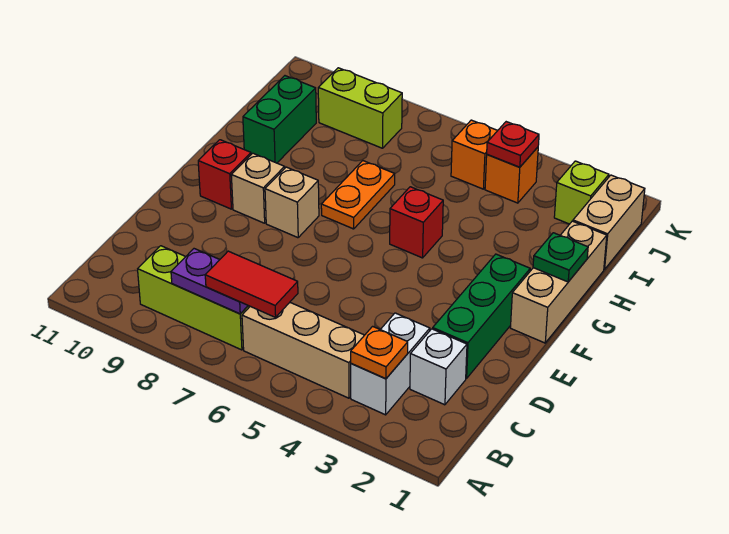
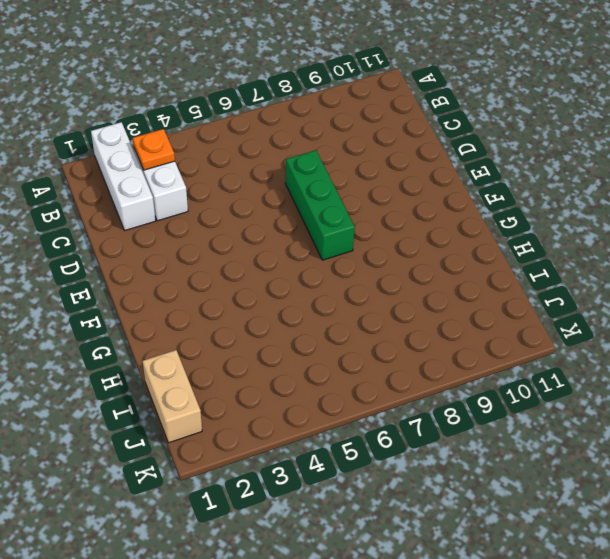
white brick A2:C2 level 1 -> white brick C2 level 1
green brick D7:F7 level 1 -> green brick D2:F2 level 1
none -> tan brick B4:B6 level 1
none -> lime brick B7:B9 level 1
none -> tan brick F1:H1 level 1

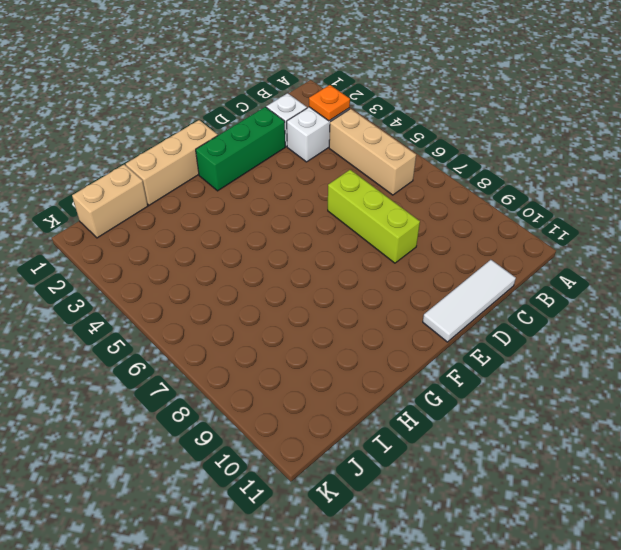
white tile C11:E11 level 1 -> none
lime brick D6:D8 level 1 -> lime brick B7:B9 level 1
none -> tan brick F8 level 1
none -> tan brick F9 level 1
none -> red brick F10 level 1

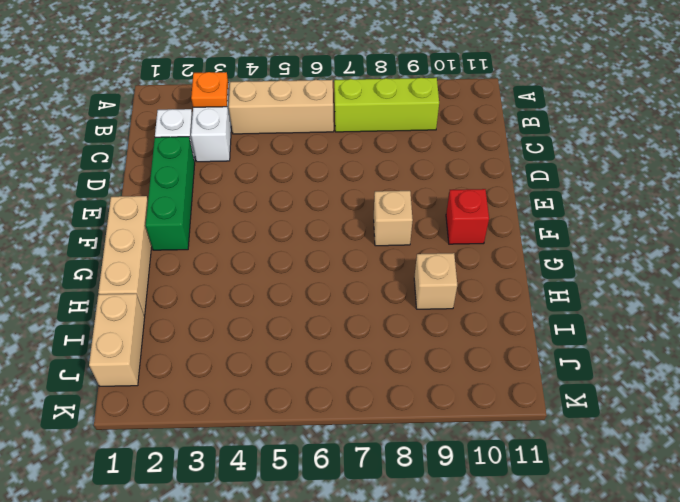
tan brick H9 level 1 -> tan brick F9 level 1
none -> red brick G5 level 1
none -> orange plate G7:H7 level 1
none -> green brick H10:I10 level 1

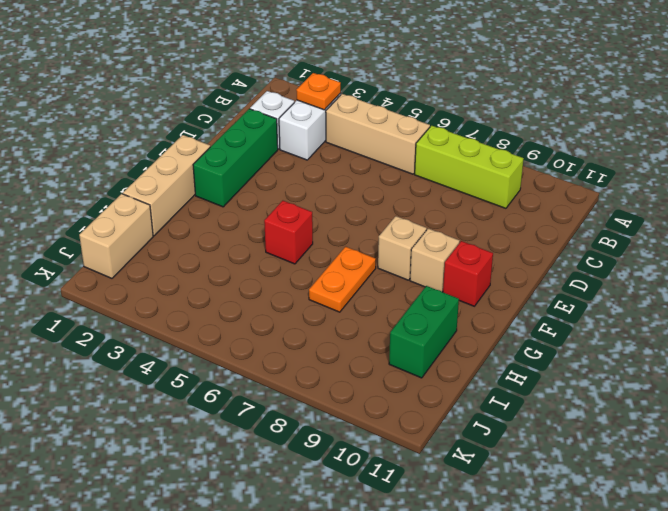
none -> lime brick J2 level 1
none -> orange brick J4 level 1
none -> orange brick J5 level 1

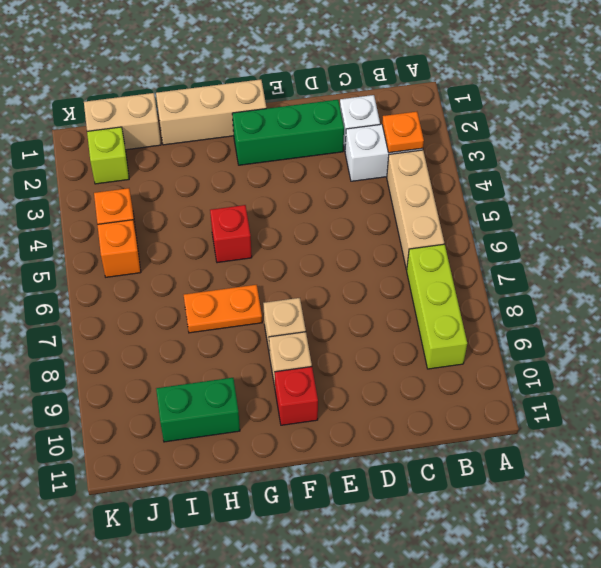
none -> lime brick J8:J9 level 1
none -> purple plate B7:B8 level 2
none -> green plate G1 level 2

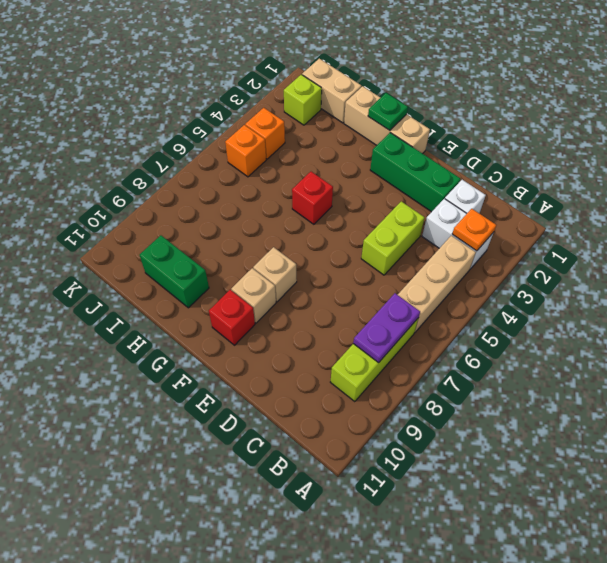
lime brick D4:D5 level 1 -> lime brick J8:J9 level 1
none -> orange plate G7:H7 level 1
none -> red plate J4 level 2
none -> red tile B6:B7 level 3

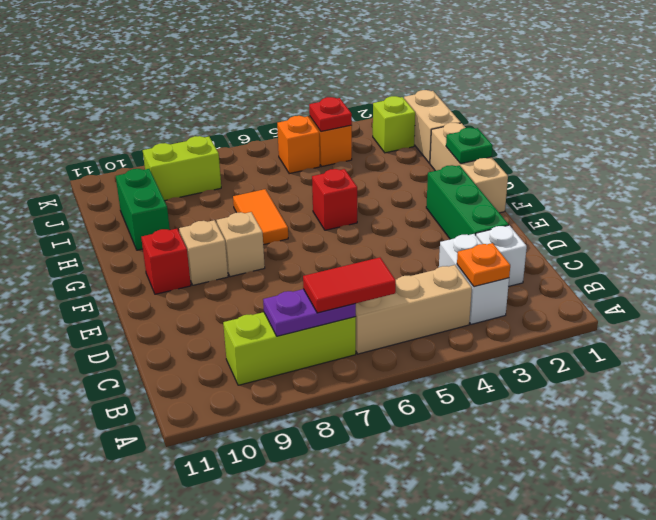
orange tile G7:H7 level 1 -> orange plate G7:H7 level 1

